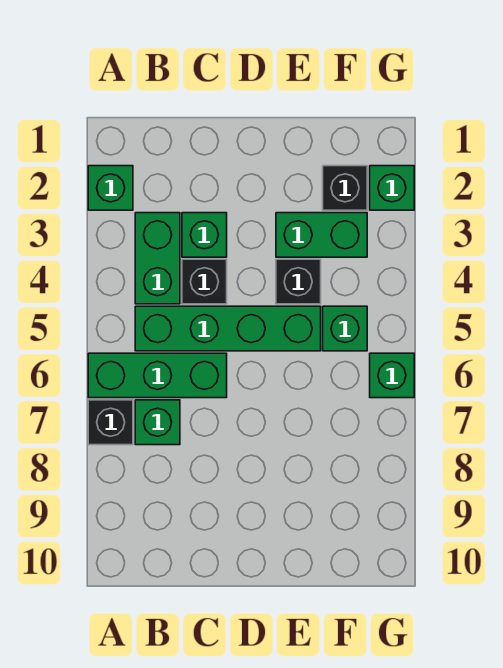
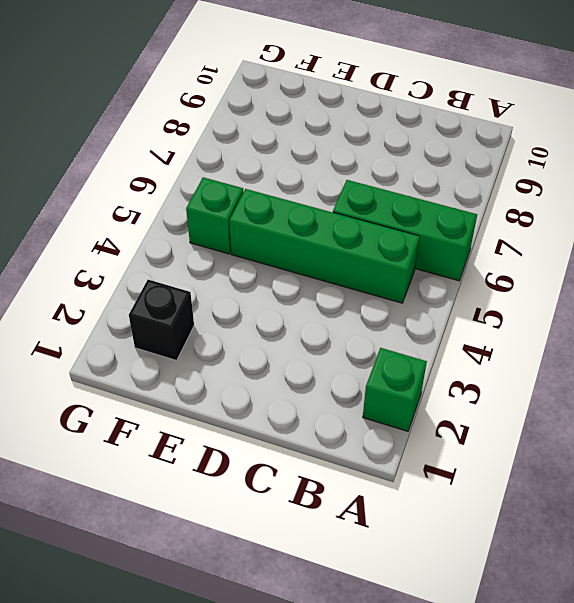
none -> black brick A7 level 1
none -> green brick B3:B4 level 1
none -> green brick B7 level 1

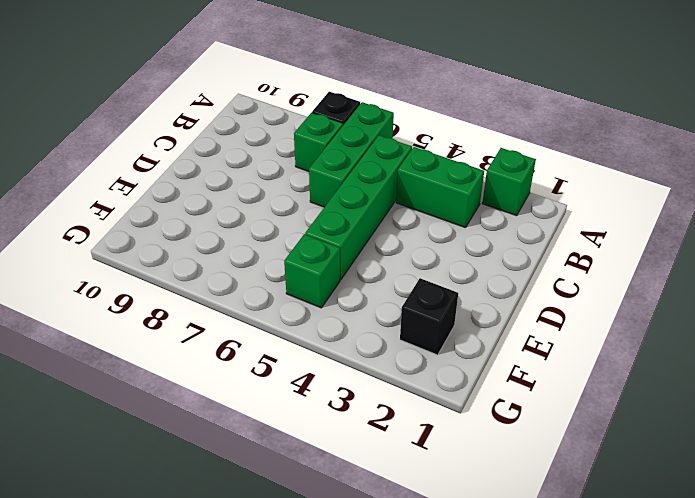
none -> green brick C3 level 1
none -> black brick C4 level 1
none -> green brick E3:F3 level 1

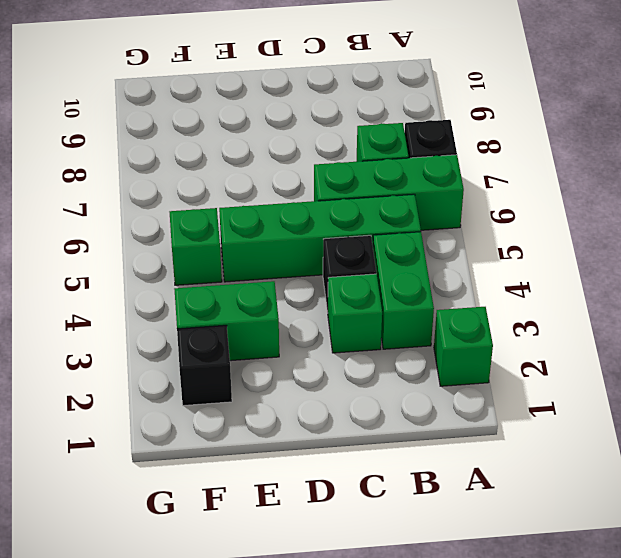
none -> black brick E4 level 1
none -> green brick G2 level 1
none -> green brick G6 level 1

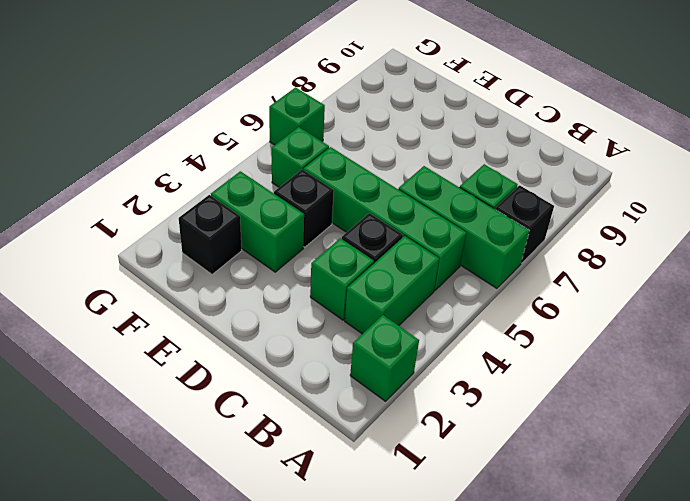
none -> green brick G2 level 1

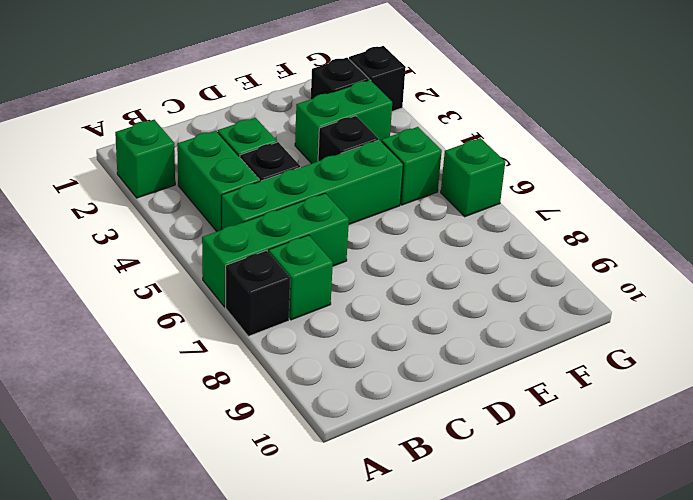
black brick G2 level 1 -> green brick G2 level 1

